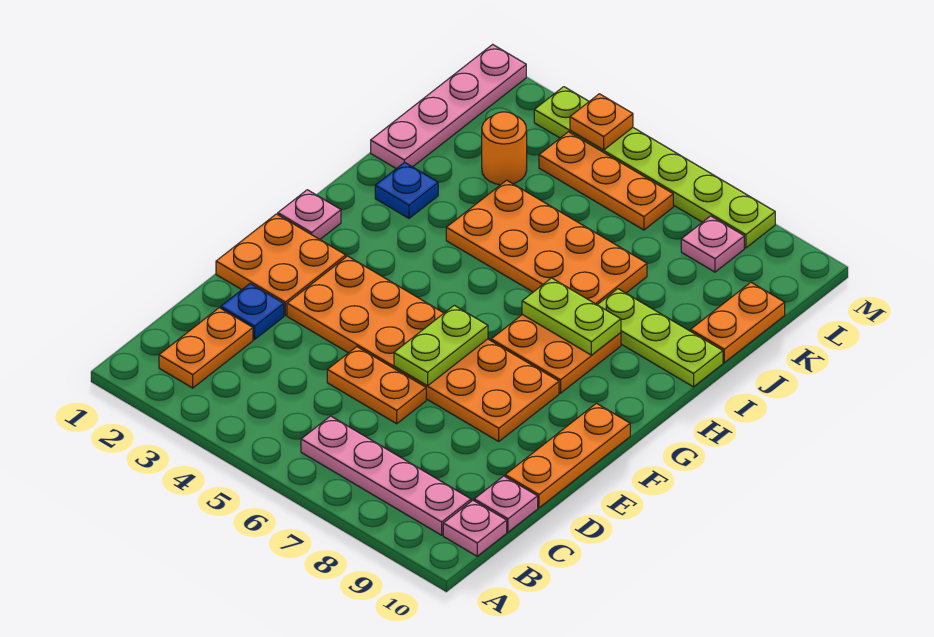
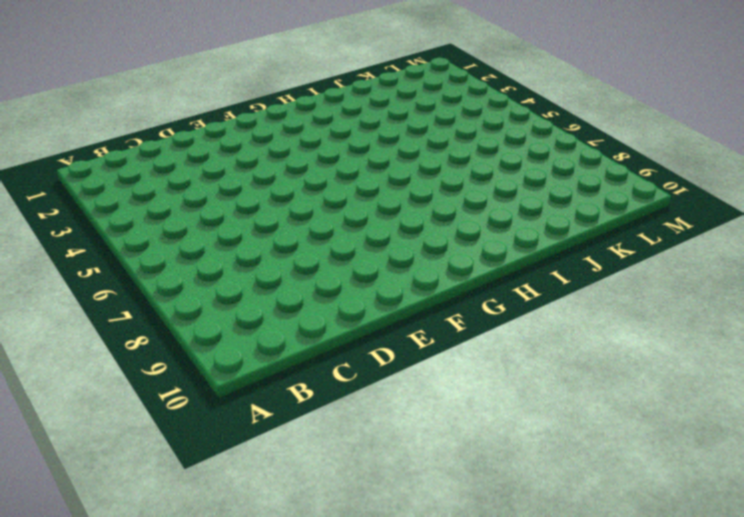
none -> orange plate B2:C2 level 1
none -> pink plate B6:B9 level 1
none -> pink plate B10 level 1

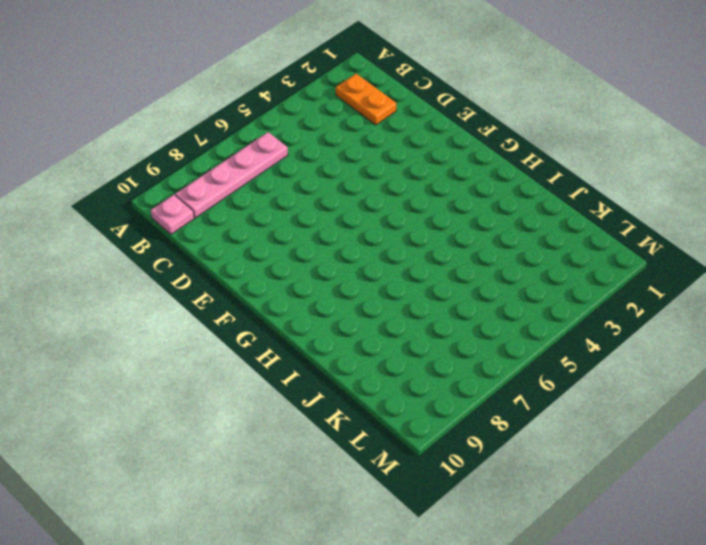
none -> pink plate C10 level 1
none -> blue plate D2 level 1
none -> orange plate D5:D6 level 1

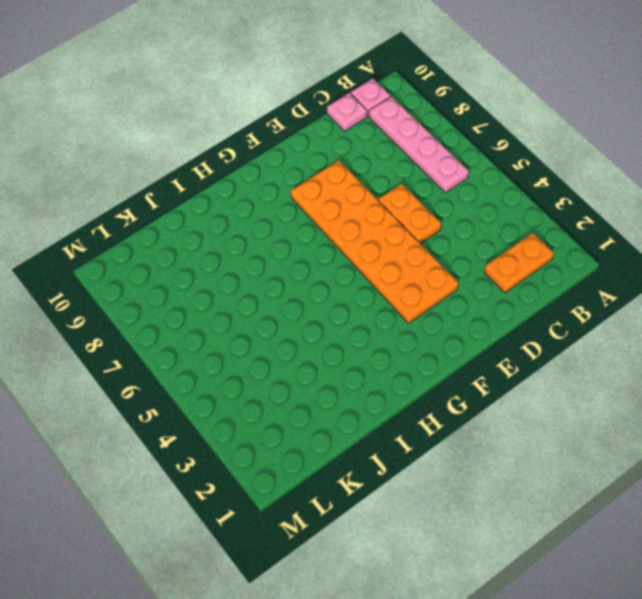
none -> blue plate D2 level 1
none -> orange plate D10:F10 level 1
none -> orange plate E1:F2 level 1

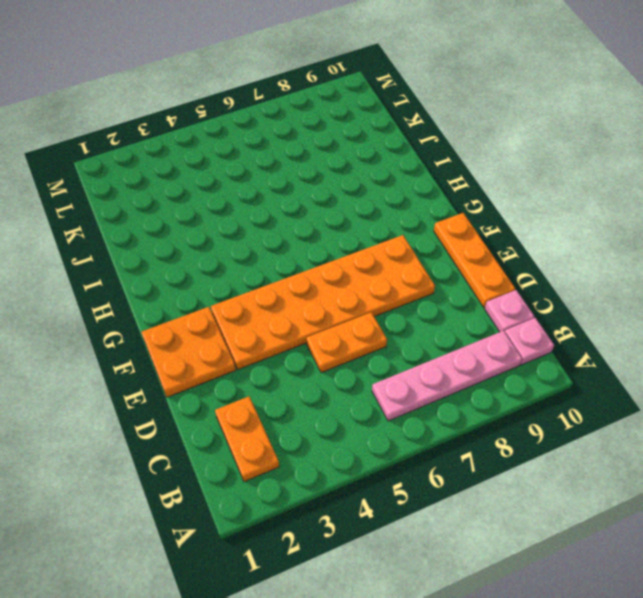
none -> blue plate D2 level 1
none -> pink plate G1 level 1
none -> orange plate G7:H8 level 1

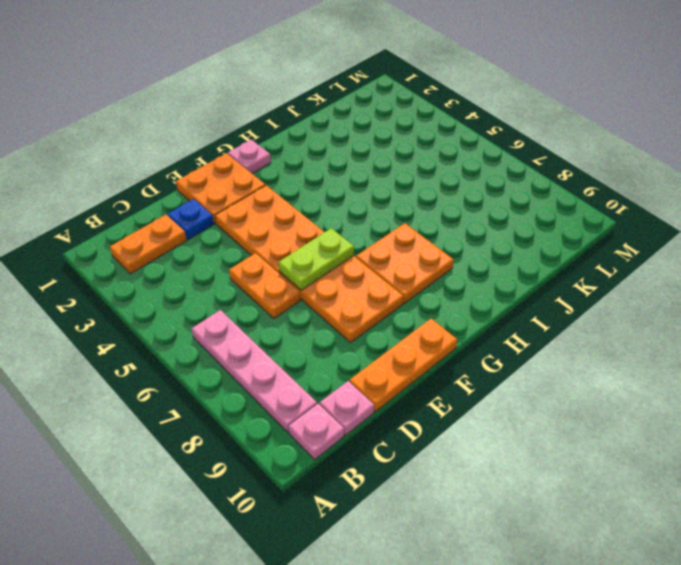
none -> blue plate I2 level 1
none -> orange plate I4:J7 level 1
none -> lime plate I8:I10 level 1

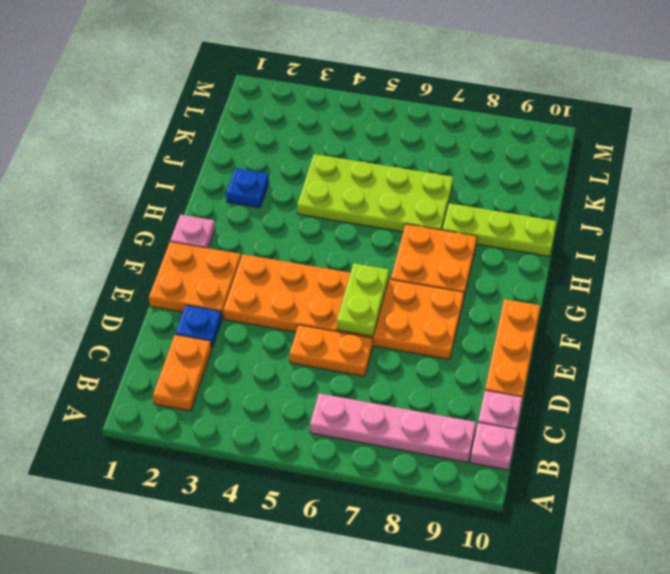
lime plate I4:J7 level 1 -> orange plate I4:J7 level 1
none -> pink plate J1:M1 level 1
none -> orange plate J10:K10 level 1
none -> orange round brick K3 level 1

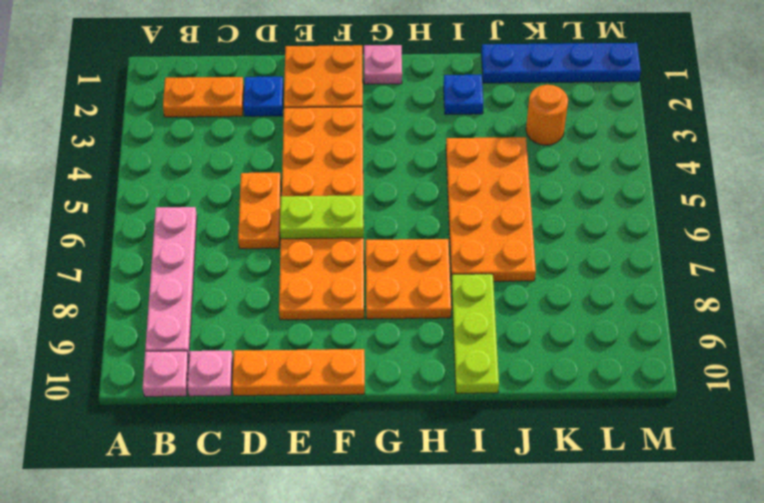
blue plate J1:M1 level 1 -> pink plate J1:M1 level 1
none -> orange plate J10:K10 level 1
none -> orange plate L4:L6 level 1
none -> pink plate L8 level 1

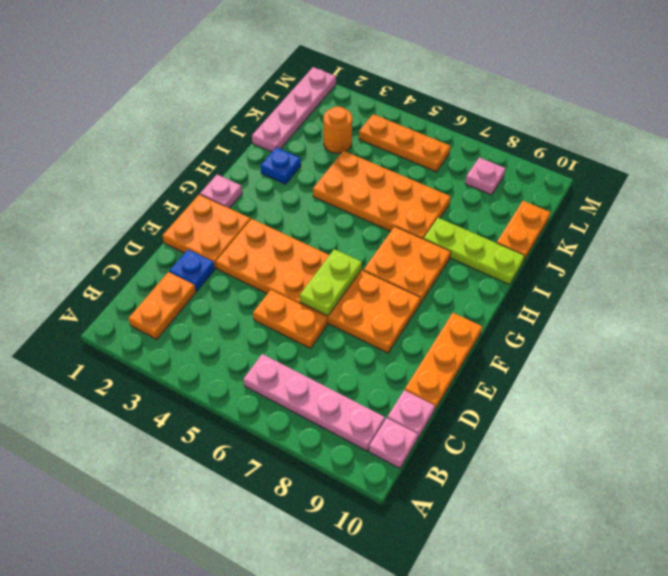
none -> lime plate M3:M8 level 1
none -> lime plate H7:H8 level 2
none -> orange plate M4 level 2

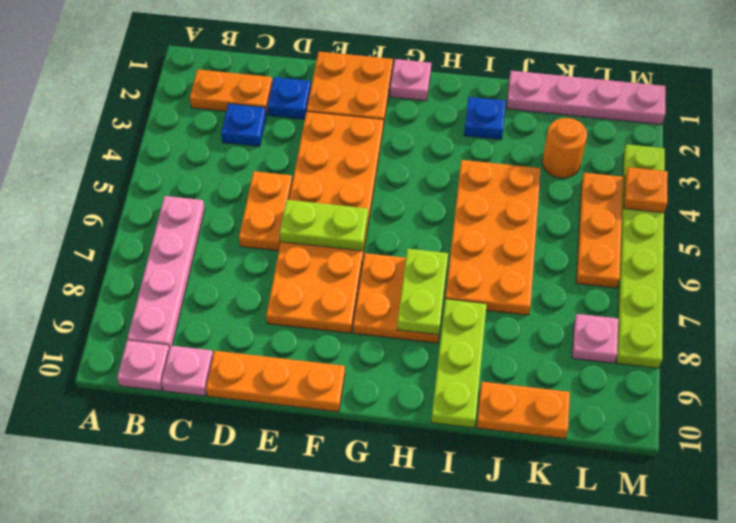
blue plate C3 level 1 -> none

